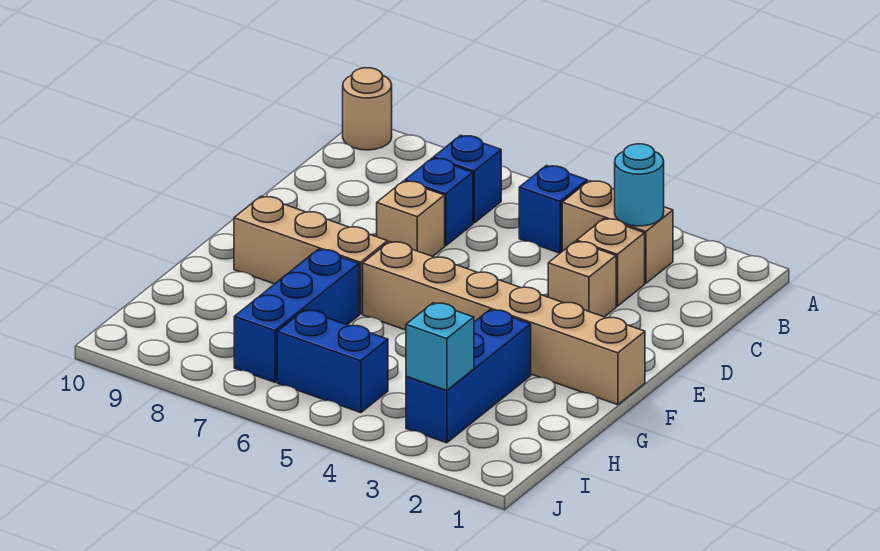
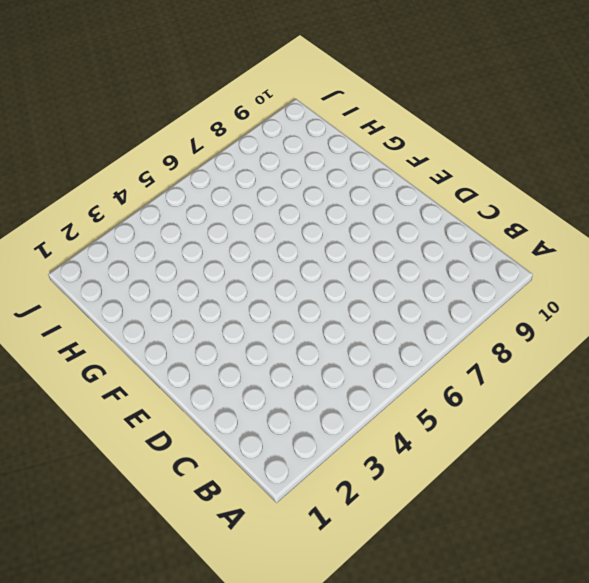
none -> tan round brick A10 level 1
none -> tan brick B3:B4 level 1
none -> blue brick B5 level 1

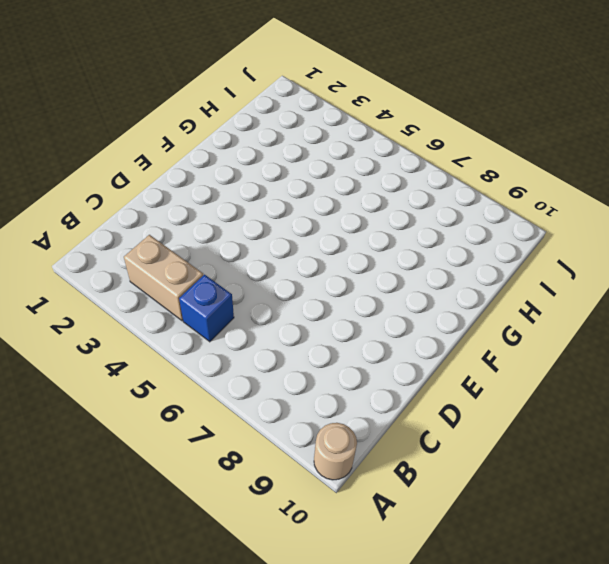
none -> blue brick B7 level 1
none -> tan brick C3 level 1
none -> blue brick C7 level 1

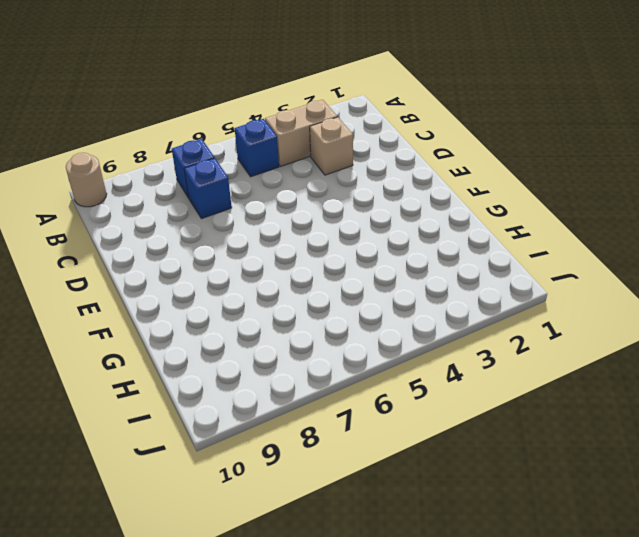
none -> tan brick D3 level 1
none -> tan brick D7 level 1
none -> tan brick F1:F6 level 1

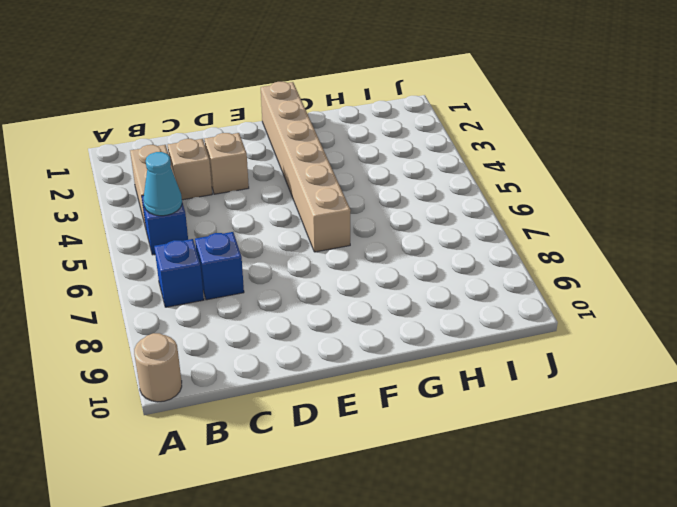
cyan cone B5 level 2 -> none
none -> tan brick D7 level 1
none -> tan brick F7:F9 level 1
none -> blue brick G3:I3 level 1

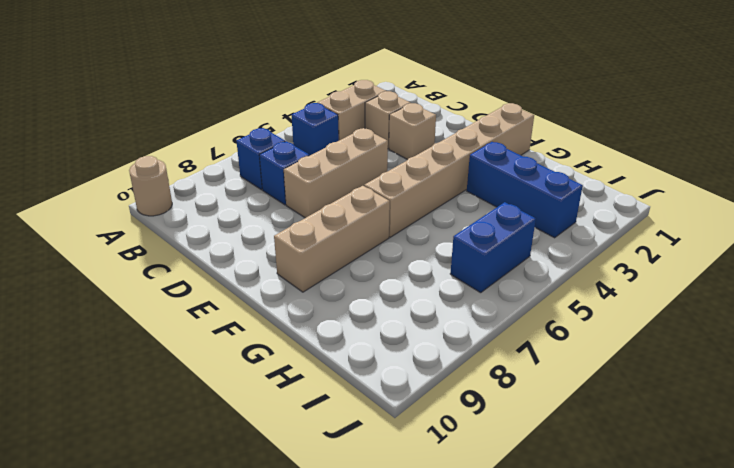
tan brick D5:D7 level 1 -> tan brick D7 level 1
none -> blue brick G7:I7 level 1
none -> cyan round brick B3 level 2
none -> cyan brick I3 level 2

